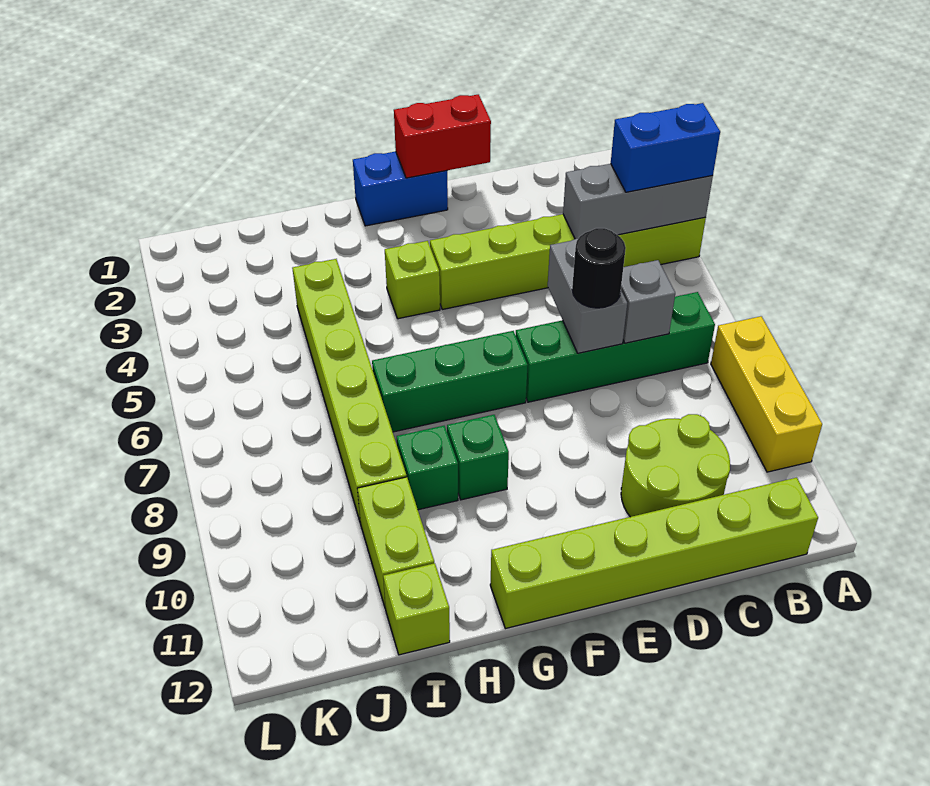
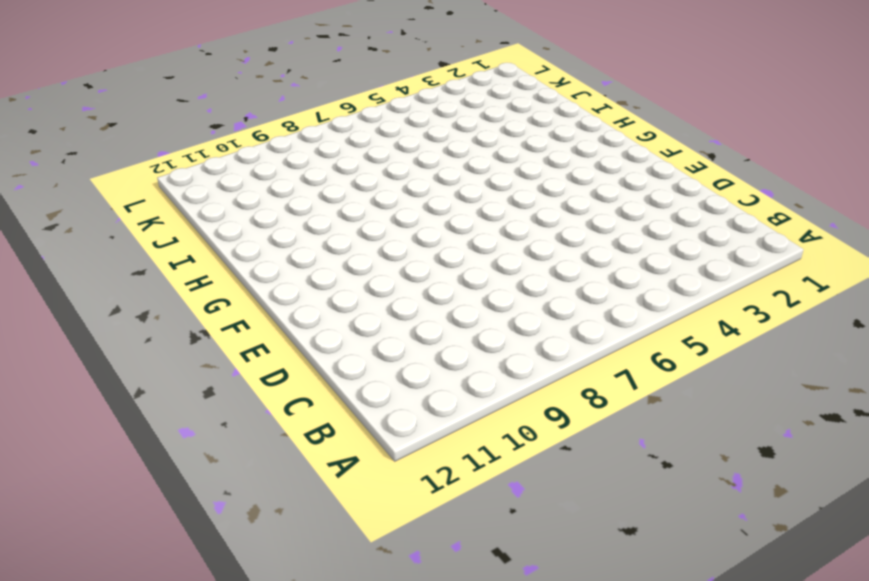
none -> lime brick A4:F4 level 1
none -> yellow brick A8:A10 level 1
none -> green brick B7:E7 level 1

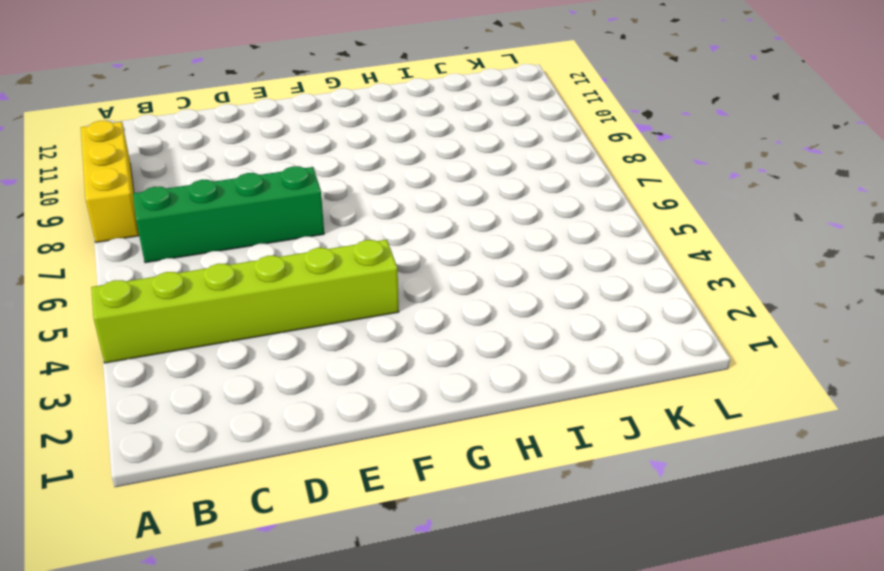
none -> lime brick B12:G12 level 1
none -> lime round brick C10:D11 level 1
none -> blue brick F1:G1 level 1

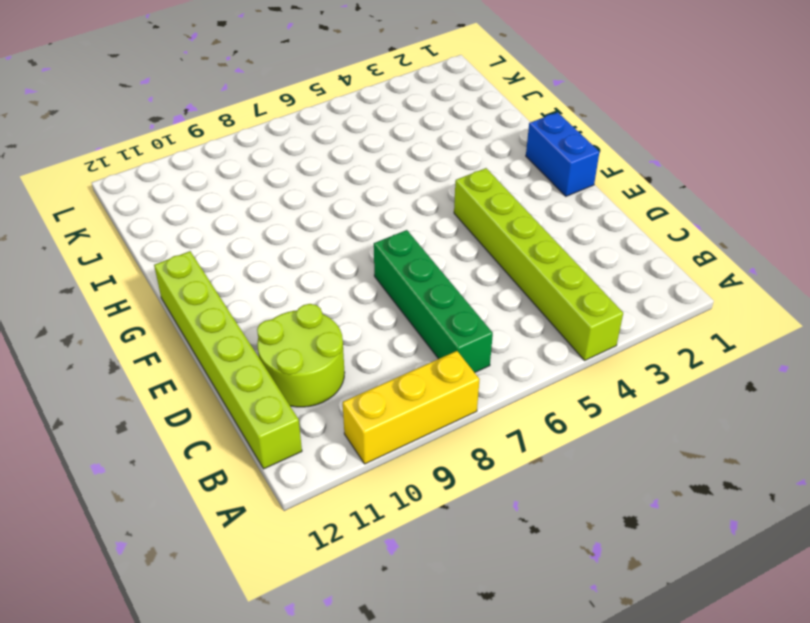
none -> green brick F7:H7 level 1
none -> lime brick G4 level 1
none -> green brick G9 level 1

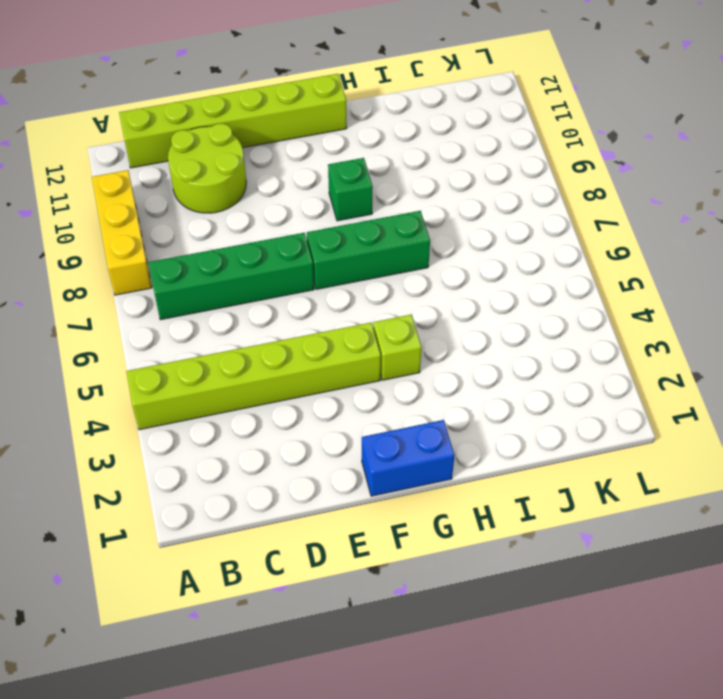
none -> green brick H9 level 1
none -> lime brick I4:I9 level 1
none -> lime brick I10:I11 level 1

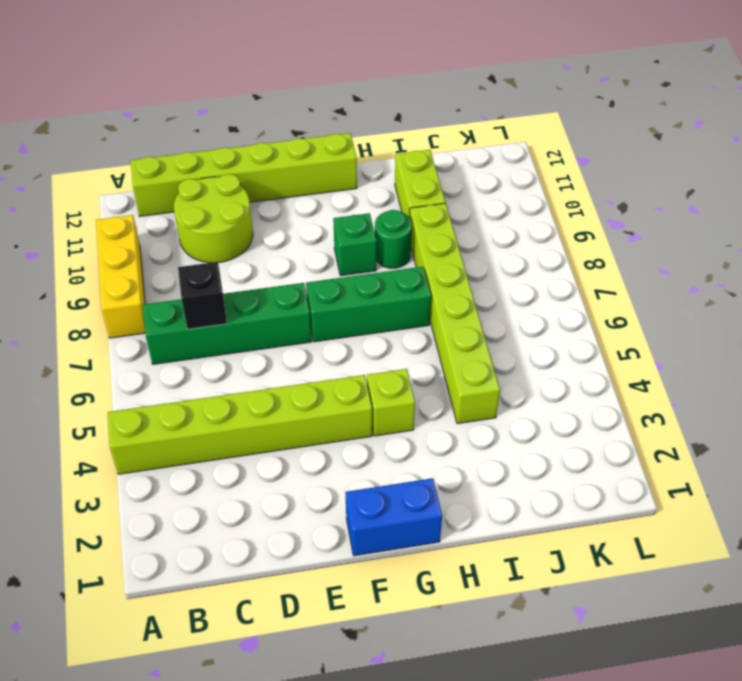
black brick C7 level 2 -> grey brick C7 level 2
green round brick H9 level 1 -> green brick H9 level 1
none -> lime brick I12 level 1
none -> grey brick A4:C4 level 2
none -> grey brick D6:D7 level 2

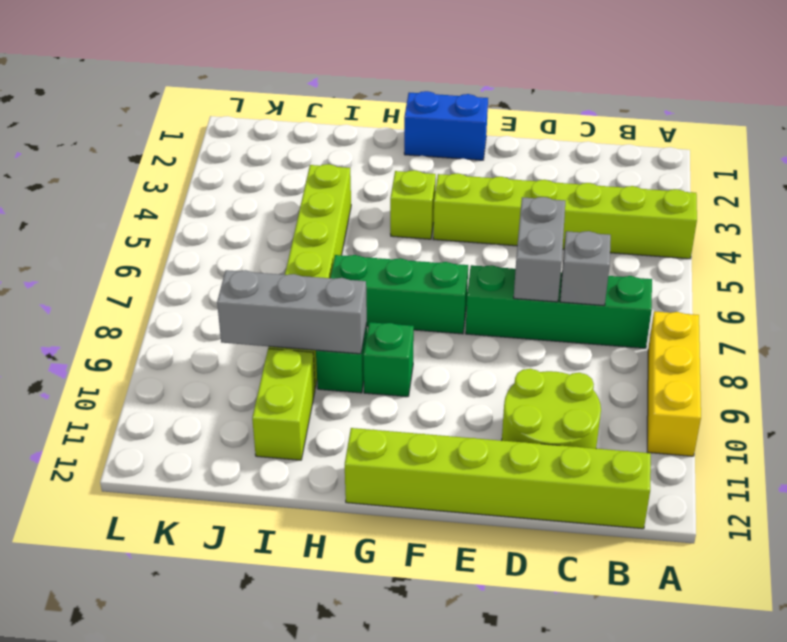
grey brick H9:J9 level 2 -> grey brick A4:C4 level 2
none -> lime brick I12 level 1
none -> red brick E1:F1 level 2
none -> blue brick A4:B4 level 3

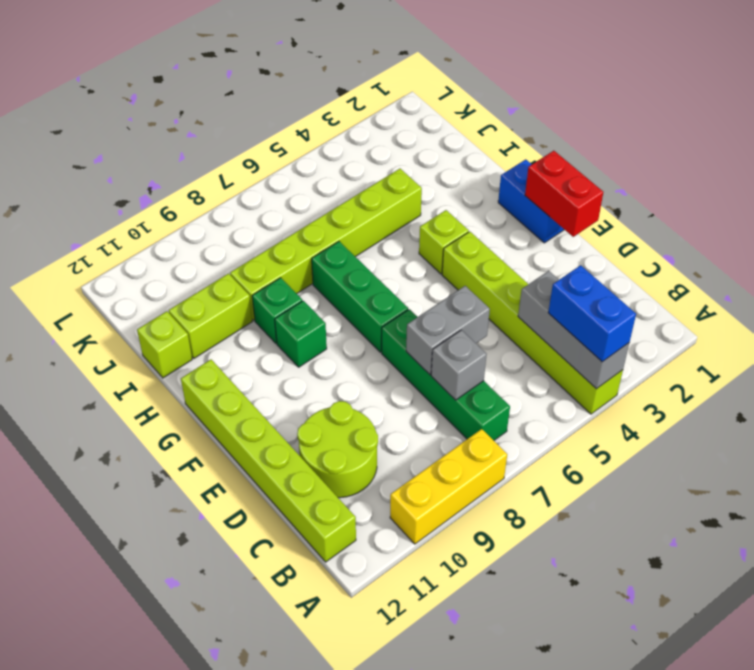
none -> black round brick D7 level 3

